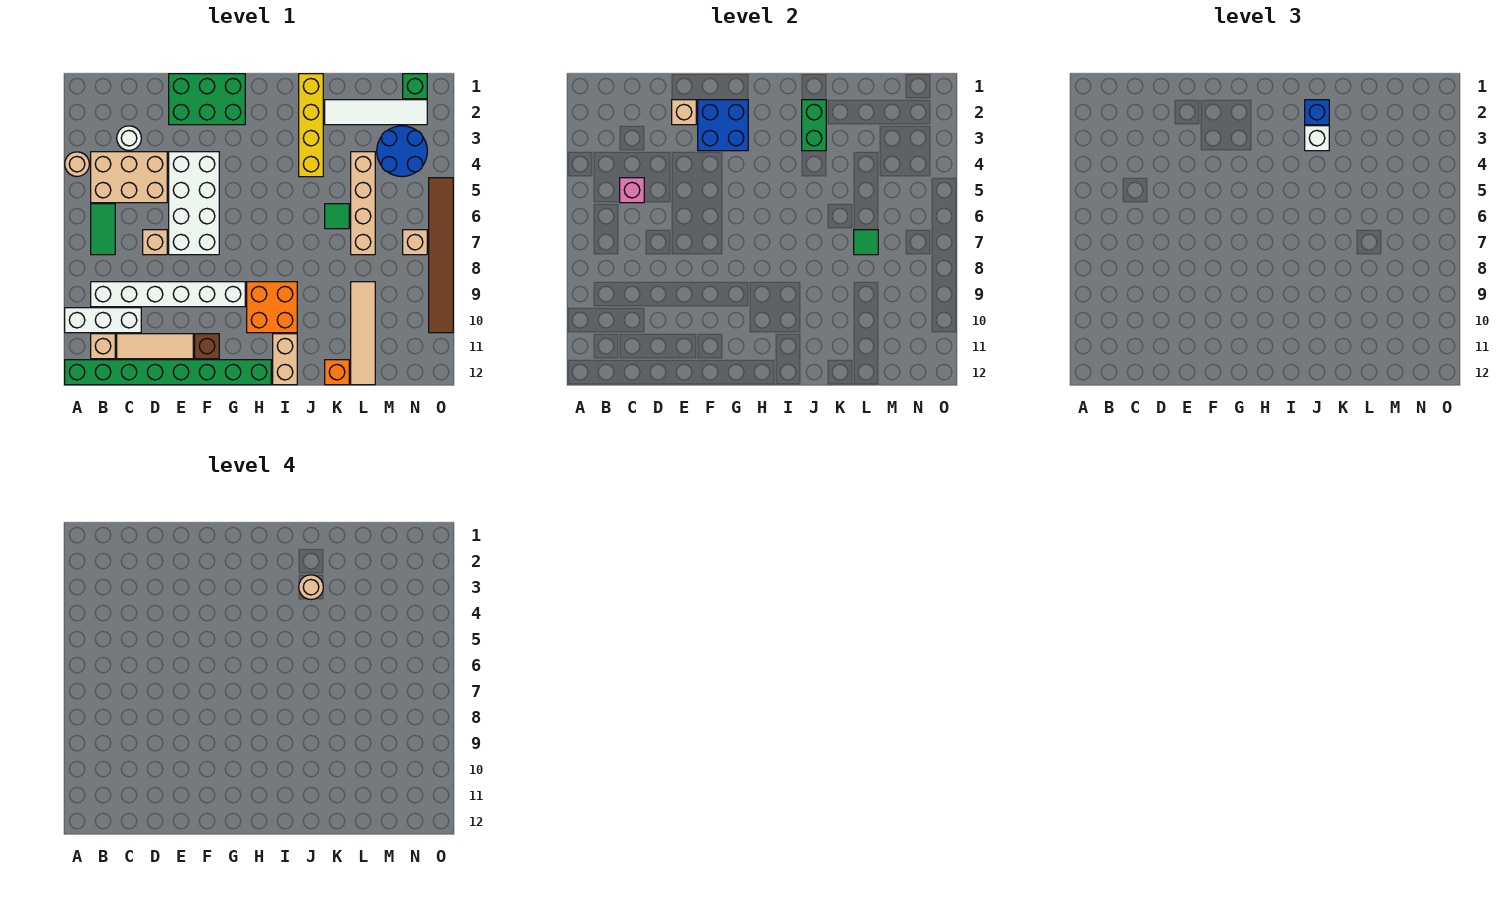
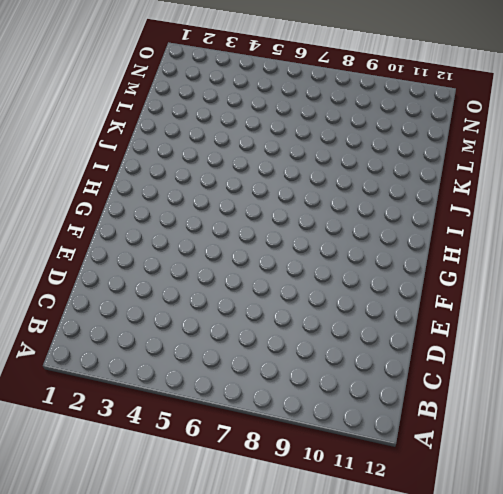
none -> tan round brick A4 level 1
none -> white brick A10:C10 level 1
none -> green brick A12:H12 level 1
none -> tan brick B4:D5 level 1

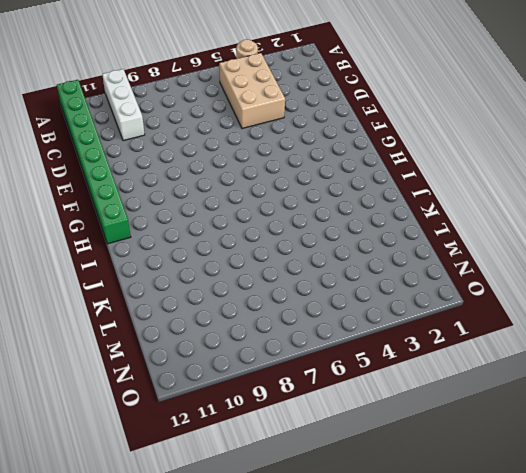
none -> green tile B6:B7 level 1
none -> white brick B9:G9 level 1
none -> tan brick B11 level 1
none -> white round brick C3 level 1

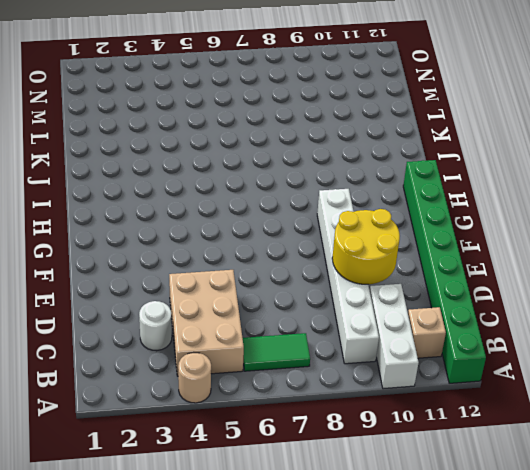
yellow round brick D9:E10 level 2 -> none
none -> tan tile C11:E11 level 1
none -> tan brick D7 level 1
none -> green brick E1:G2 level 1
none -> white brick E4:F7 level 1

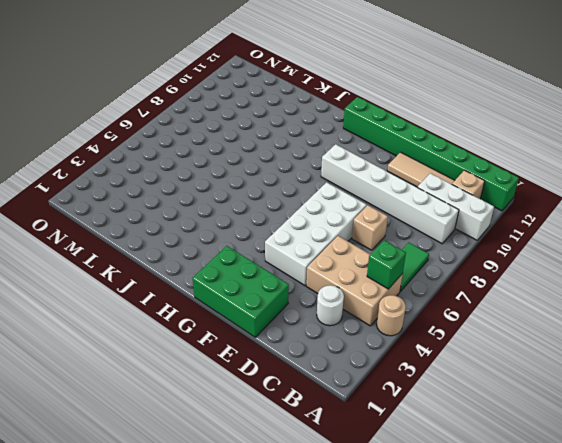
green brick B5 level 2 -> green brick N1 level 1
none -> brown brick F11 level 1
none -> orange brick H9:I10 level 1
none -> tan brick I11:I12 level 1
none -> yellow brick J1:J4 level 1

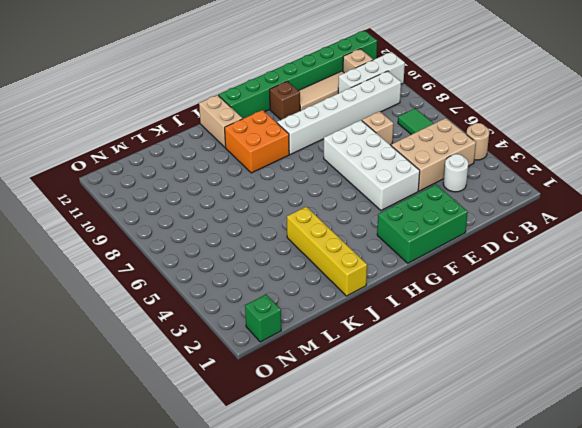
none -> white tile K2:N2 level 1
none -> green tile K6 level 1
none -> orange brick K12 level 1
none -> tan brick L4:L7 level 1

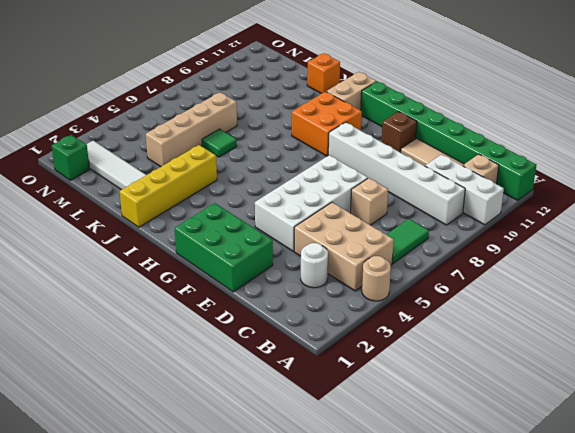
none -> tan tile L9:L12 level 1
none -> blue round brick M3:N4 level 1
none -> tan brick N7 level 1
none -> brown tile O5:O10 level 1

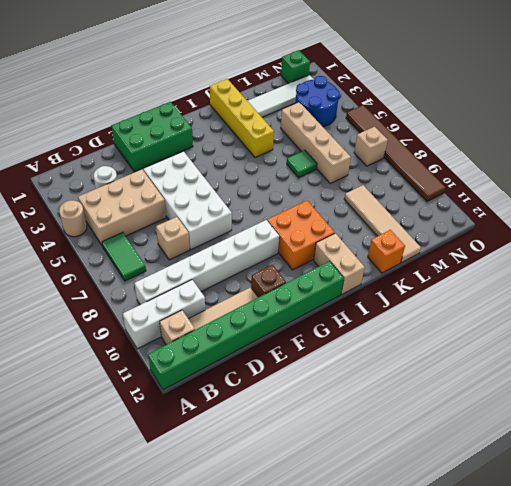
none -> pink brick C5 level 2
none -> tan brick E2 level 2
none -> blue brick F2:G3 level 2
none -> green brick J2:J3 level 2

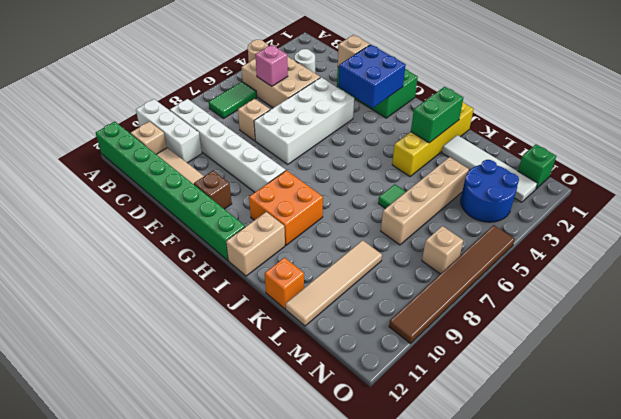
none -> green tile L7 level 2
none -> blue brick J2 level 3
none -> white brick J3 level 3
none -> tan round brick J3 level 4

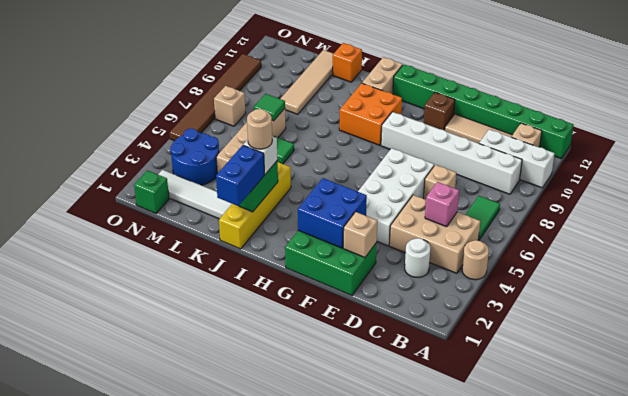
blue brick J1:J2 level 3 -> blue brick J2 level 3

